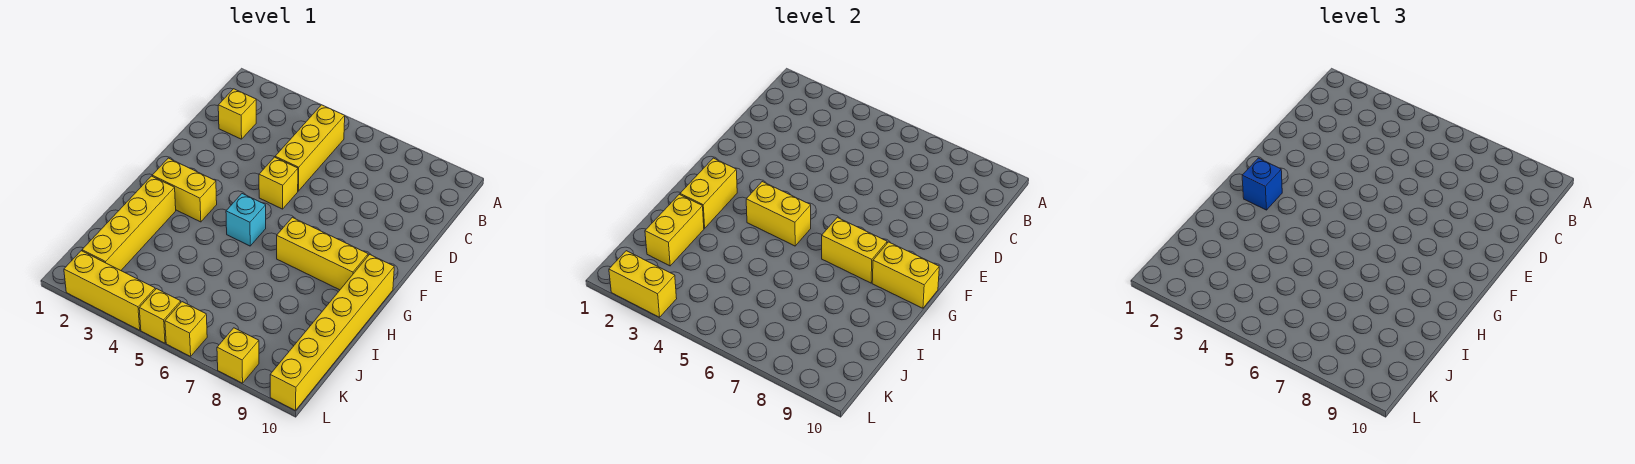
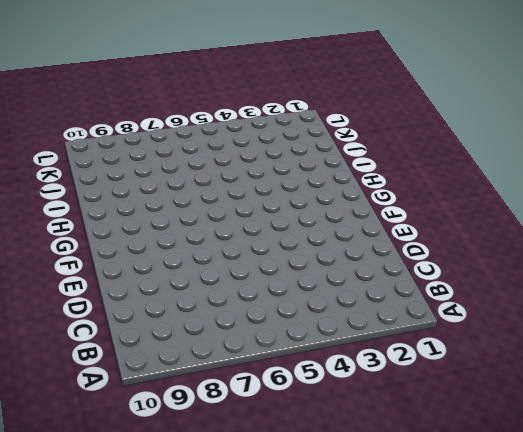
none -> yellow brick B5:D5 level 1
none -> yellow brick C2 level 1
none -> yellow brick E5 level 1

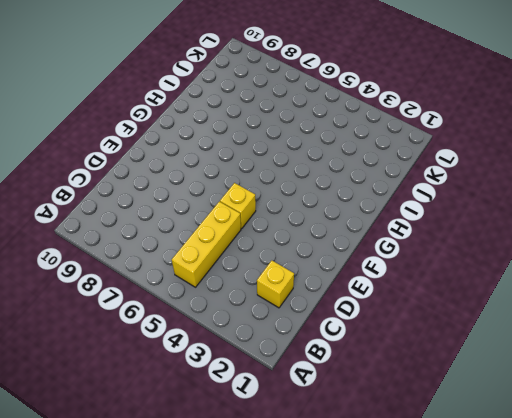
none -> yellow brick G2:G3 level 1
none -> cyan brick G5 level 1
none -> yellow brick G7:G9 level 1

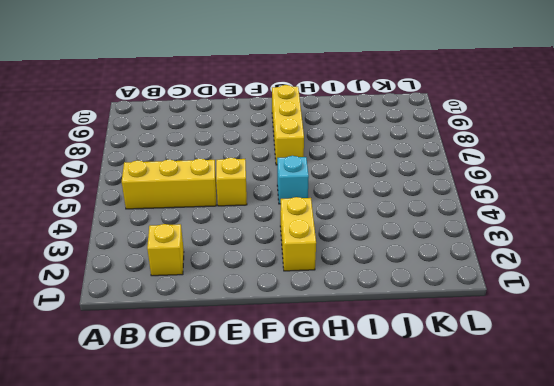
none -> yellow brick G10:L10 level 1
none -> yellow brick H2:K2 level 1
none -> yellow brick L2:L4 level 1

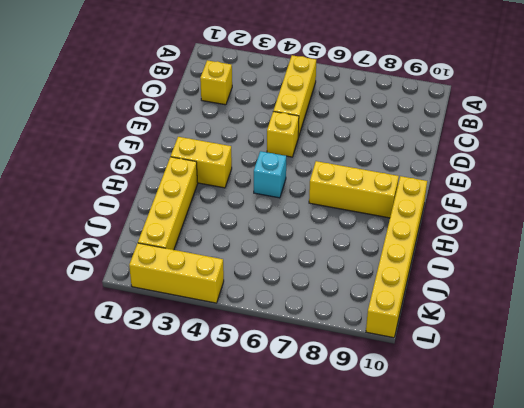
none -> yellow brick L5 level 1
none -> yellow brick L6 level 1
none -> yellow brick L8 level 1

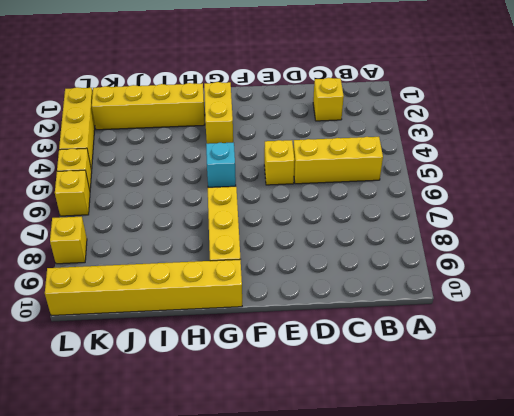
none -> yellow brick G2:H2 level 2
none -> yellow brick G4:G5 level 2
none -> yellow brick G7:G8 level 2

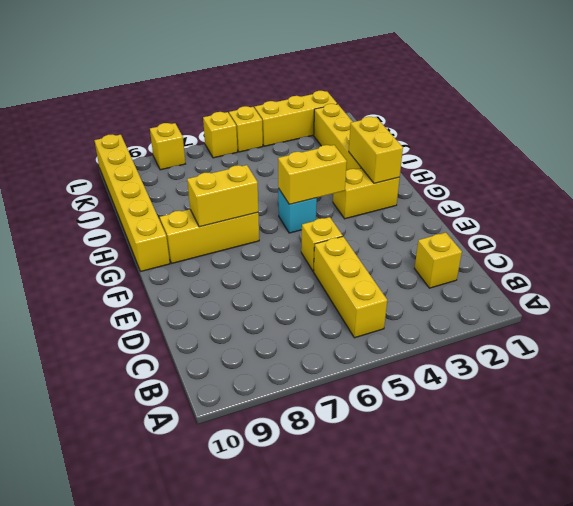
none -> yellow brick G9:G10 level 2
none -> yellow brick I2:J2 level 2
none -> yellow brick L2:L3 level 2

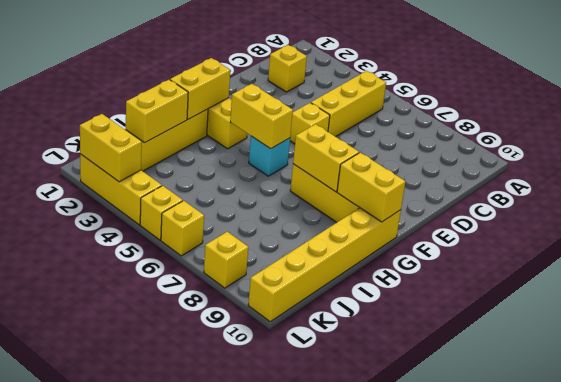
none -> blue brick G2 level 3

